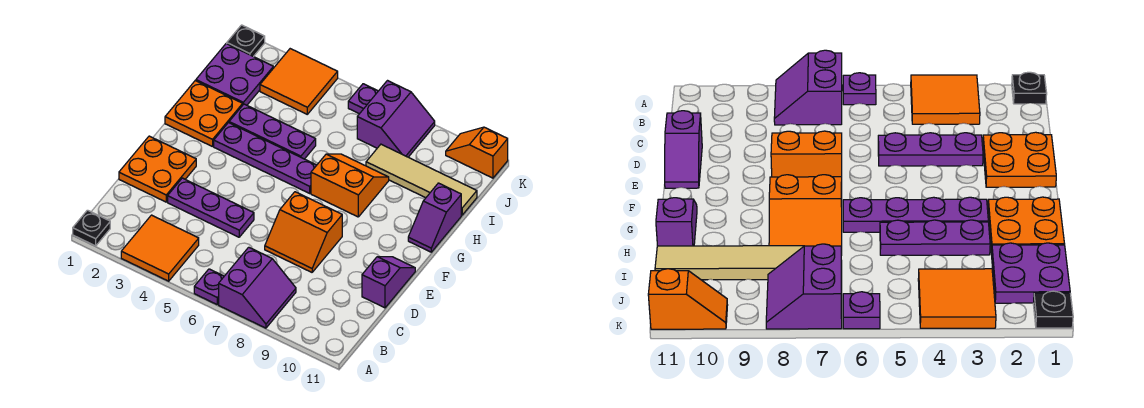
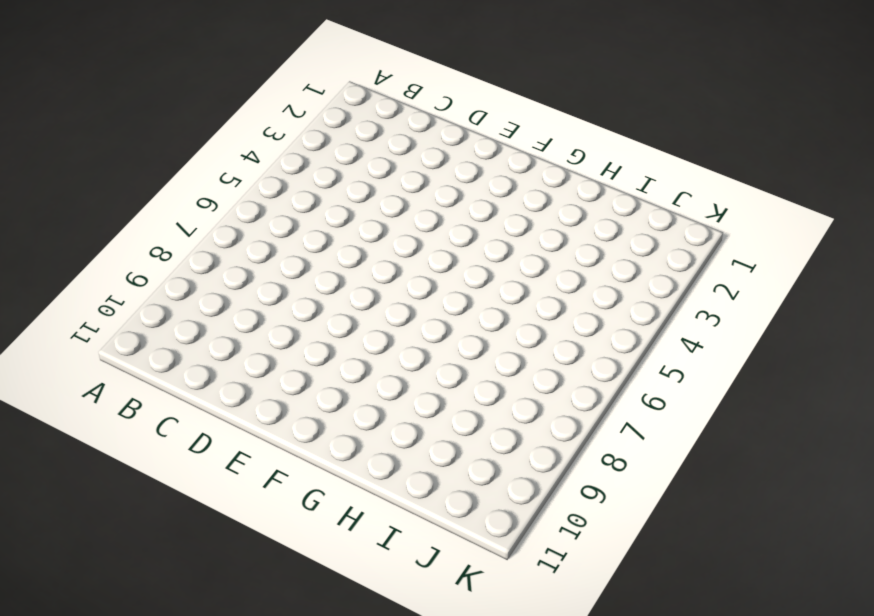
none -> black plate A1 level 1
none -> orange tile A3:B4 level 1
none -> purple plate A6 level 1

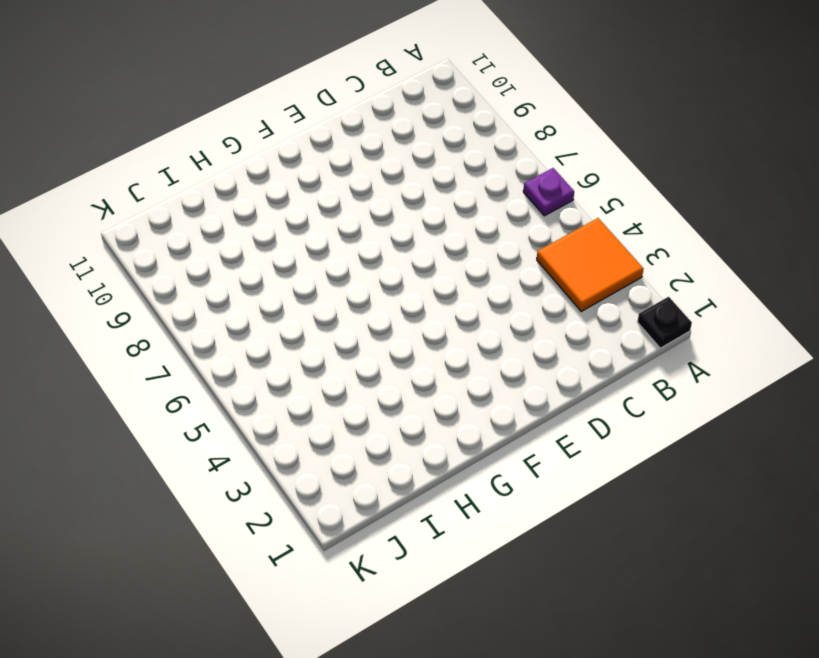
none -> purple slope A7:B8 level 1 top 7
none -> orange plate D1:E2 level 1
none -> purple plate D3:D5 level 1

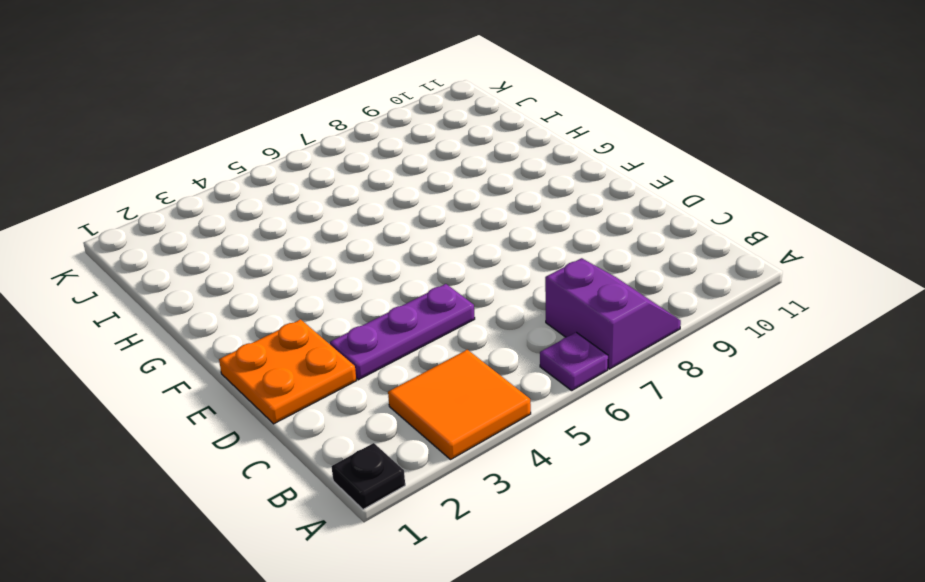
none -> orange slope D7:E8 level 1 top E
none -> purple slope D11:E11 level 1 top D
none -> orange plate G1:H2 level 1

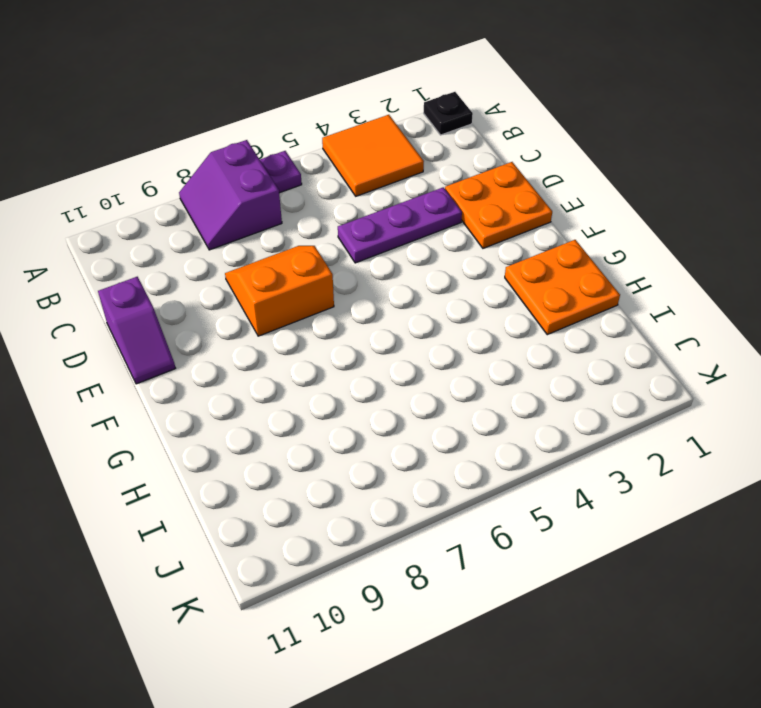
none -> purple plate G3:G6 level 1
none -> orange slope G7:H8 level 1 top G
none -> purple slope G11:H11 level 1 top H

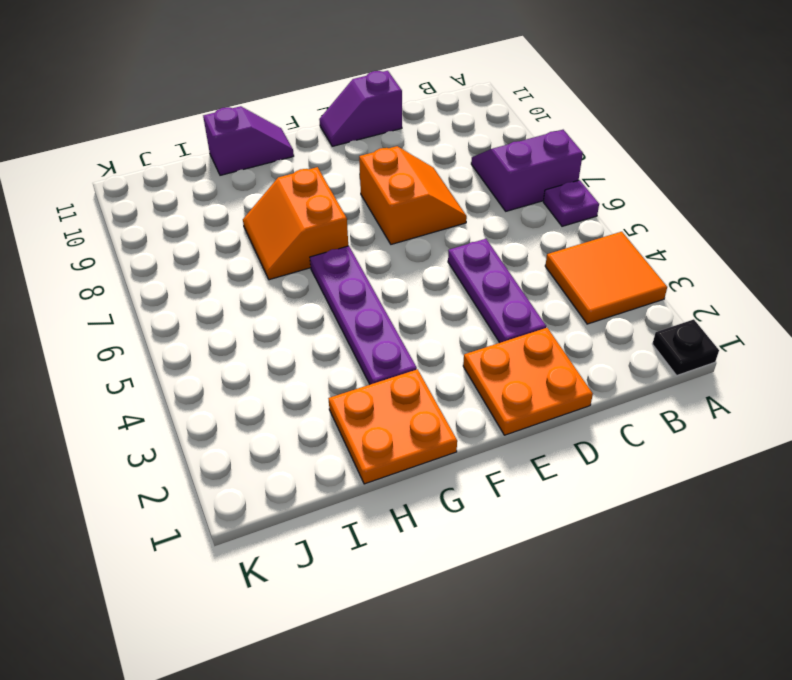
none -> purple plate H3:H5 level 1
none -> purple plate I1:J2 level 1
none -> tan tile I8:I11 level 1

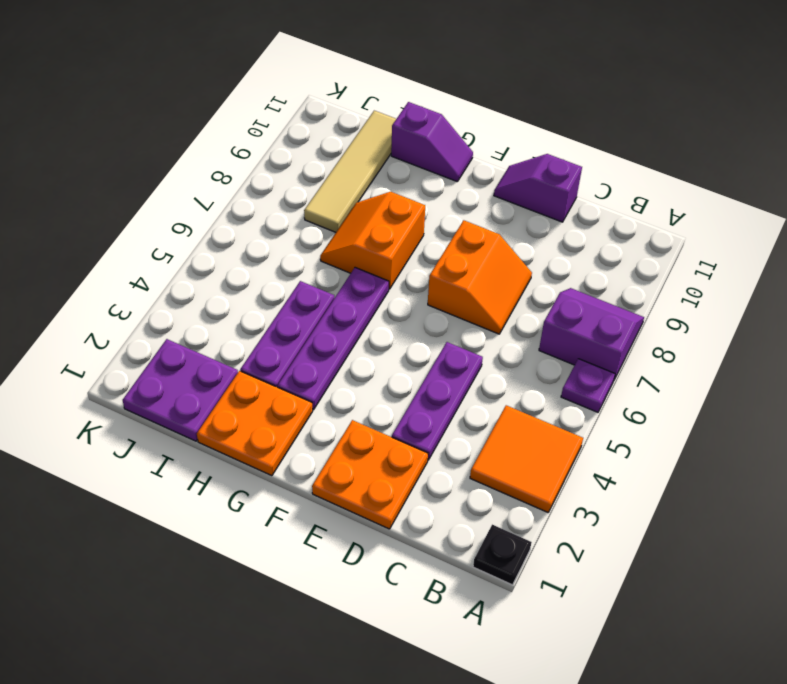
none -> orange tile J3:K4 level 1
none -> purple slope J7:K8 level 1 top 7
none -> black plate K1 level 1

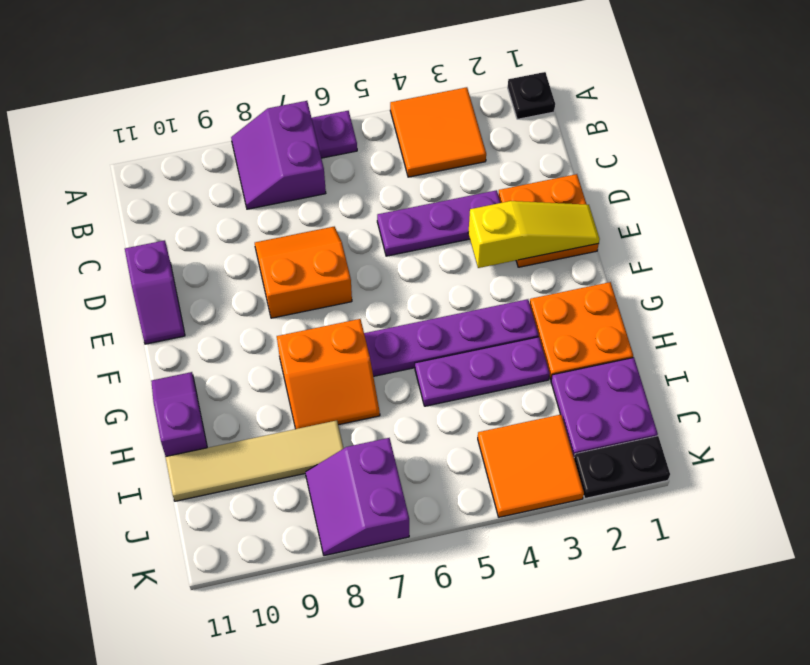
yellow slope E1:E3 level 2 top 3 -> none
black plate K1:K2 level 1 -> black plate K1 level 1
none -> purple plate K6 level 1
none -> orange slope K10:K11 level 1 top 11

